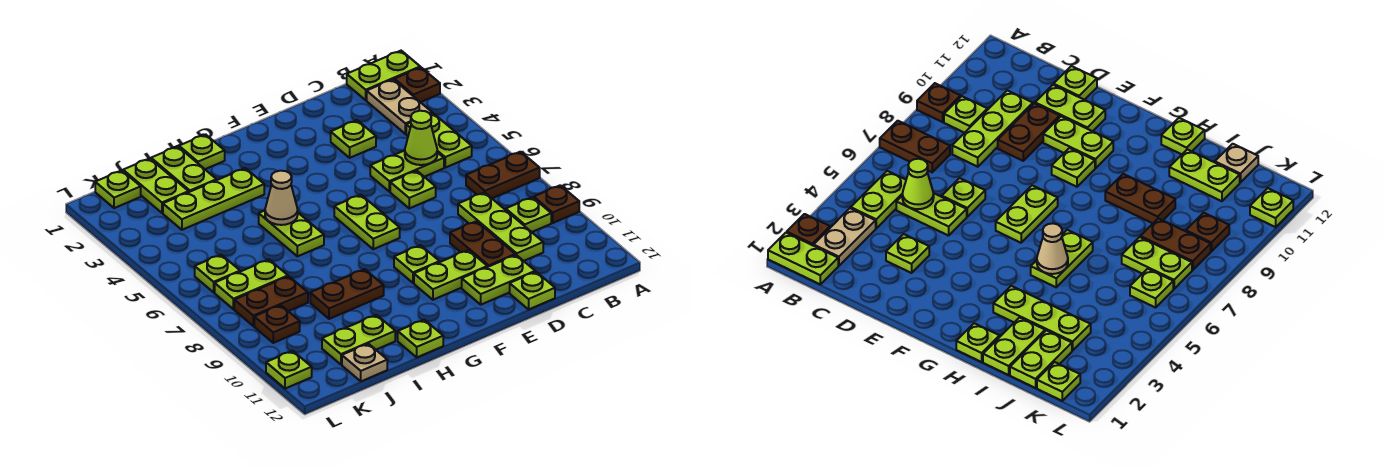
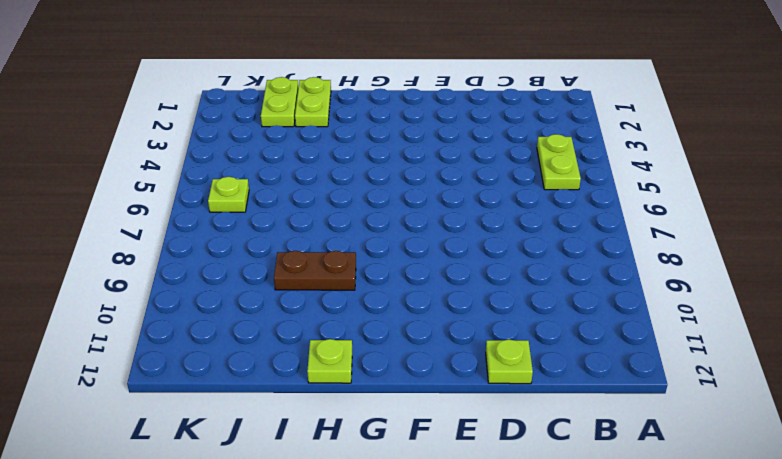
none -> lime plate A1:B1 level 1
none -> brown plate A2 level 1
none -> brown plate A7:B7 level 1
none -> brown plate A9 level 1

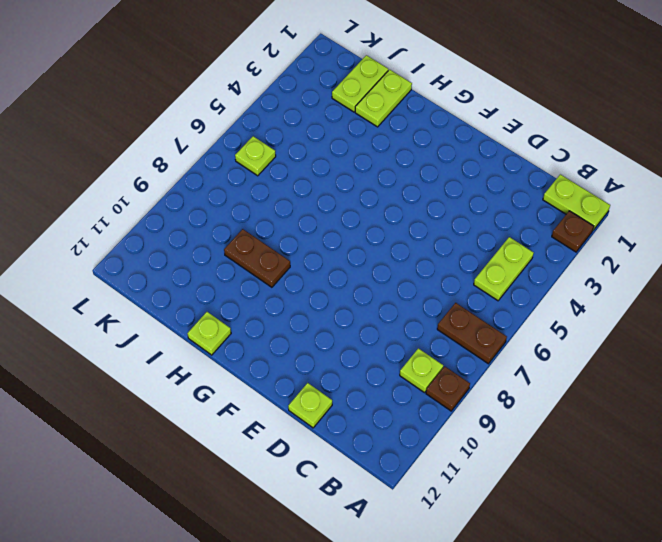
none -> tan plate B2:B3 level 1
none -> lime plate C5:D5 level 1
none -> lime plate C8:C10 level 1
none -> lime plate D3 level 1

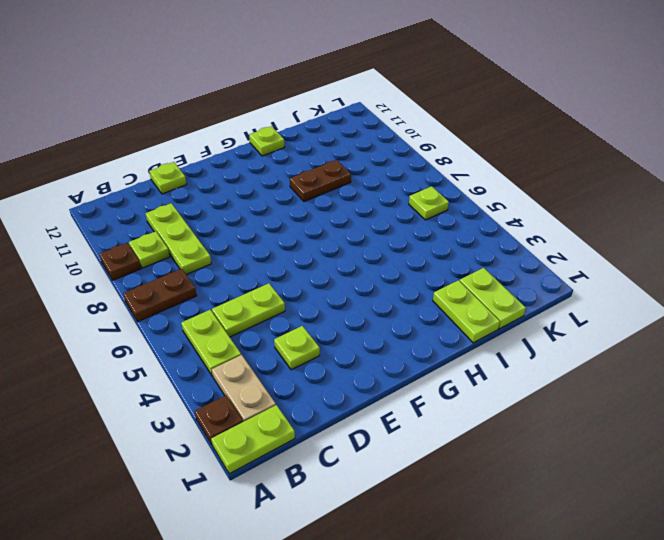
none -> lime plate D6 level 1
none -> brown plate D9:D10 level 1
none -> lime plate D11:E11 level 1
none -> lime plate E10:F10 level 1

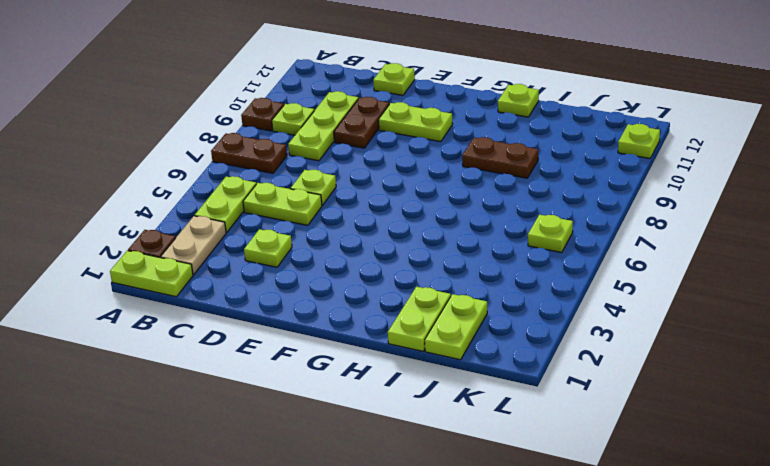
none -> lime plate D11:E11 level 1
none -> lime plate F6:F7 level 1
none -> lime plate F9 level 1
none -> lime plate H1 level 1

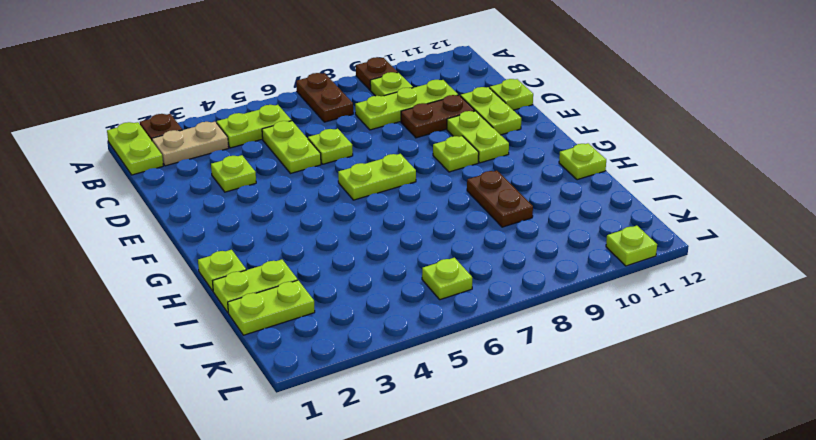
none -> lime plate H3:J3 level 1
none -> lime plate H5:H6 level 1
none -> lime plate I11:J11 level 1
none -> lime plate J7:K7 level 1

